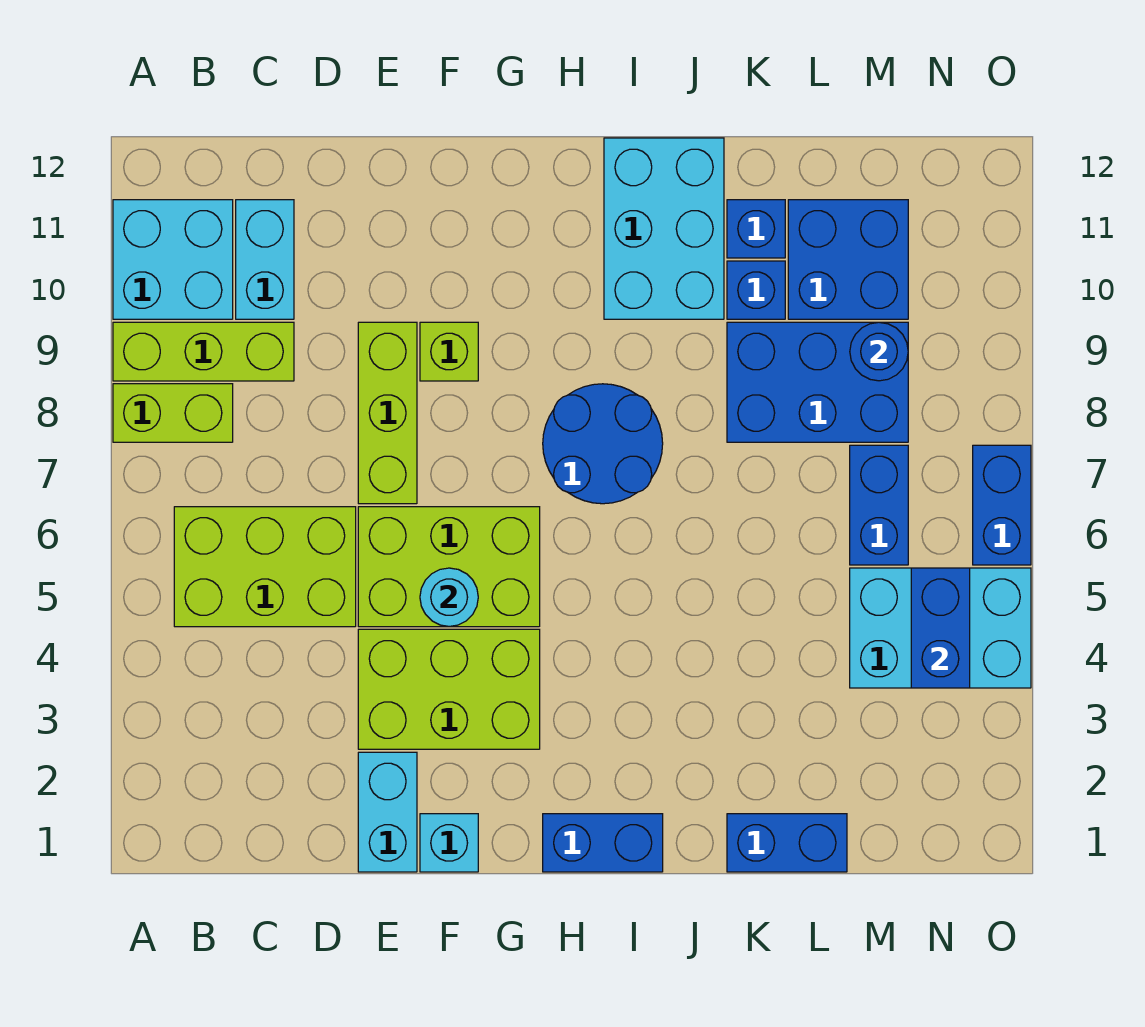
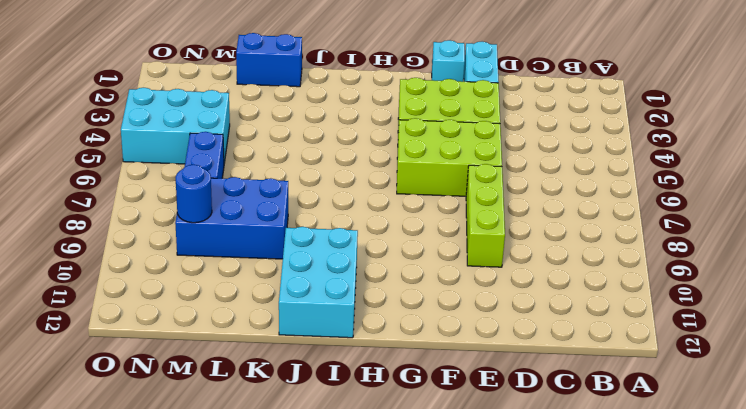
none -> lime brick A8:B8 level 1
none -> lime brick A9:C9 level 1
none -> cyan brick A10:B11 level 1

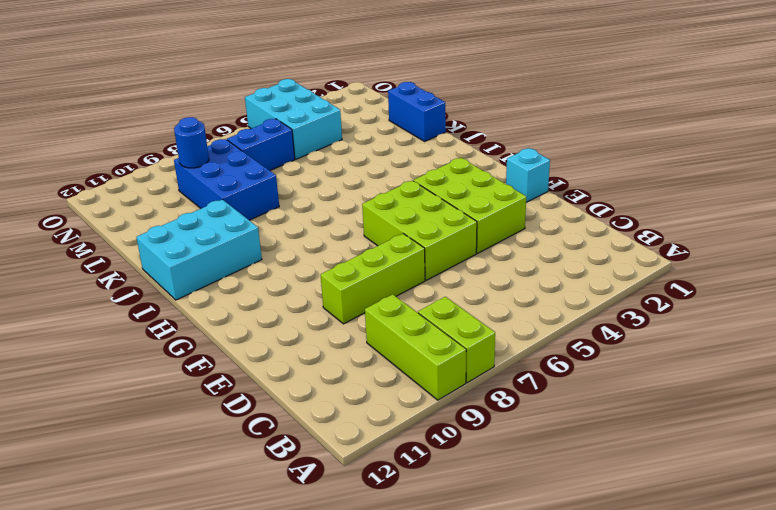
none -> cyan brick A10:B11 level 1
none -> lime brick B5:D6 level 1
none -> cyan brick C10:C11 level 1

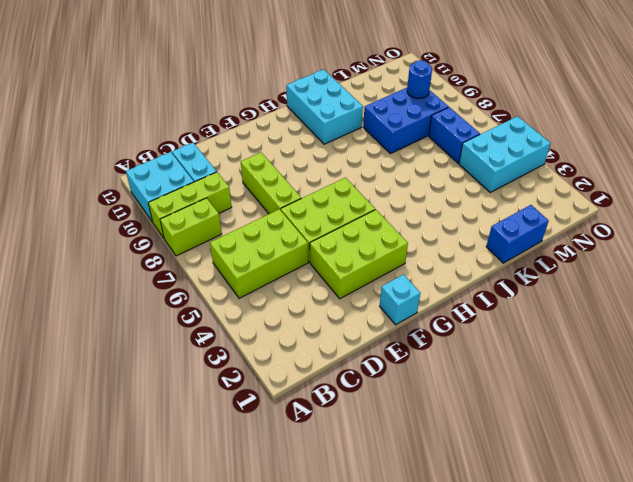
none -> cyan brick E1:E2 level 1
none -> lime brick F9 level 1
none -> blue brick H1:I1 level 1

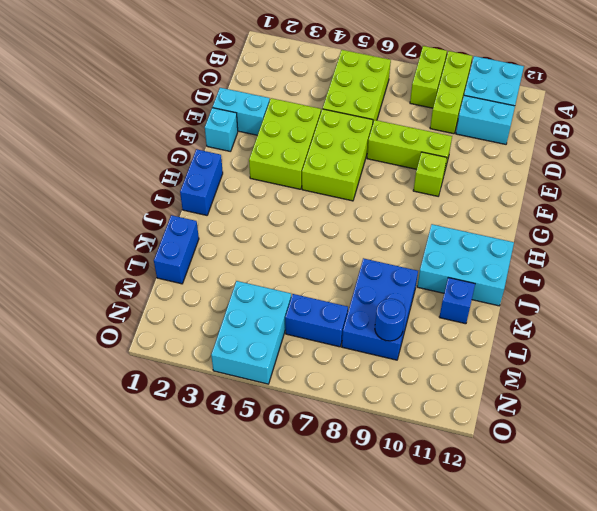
none -> blue round brick H7:I8 level 1
none -> blue brick K10 level 1
none -> blue brick L10:M11 level 1

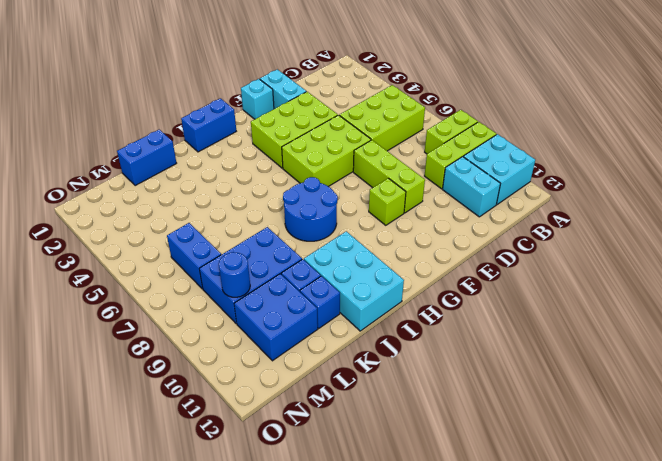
none -> cyan brick M4:O5 level 1
none -> blue brick O6:O7 level 1
none -> cyan round brick F5 level 2

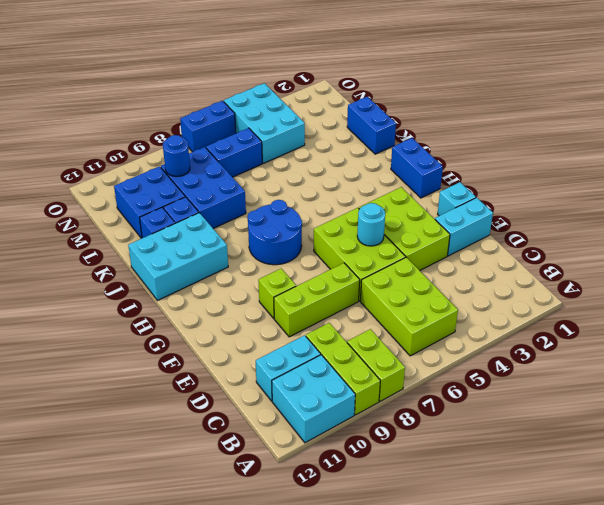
none -> blue brick N4:N5 level 2

